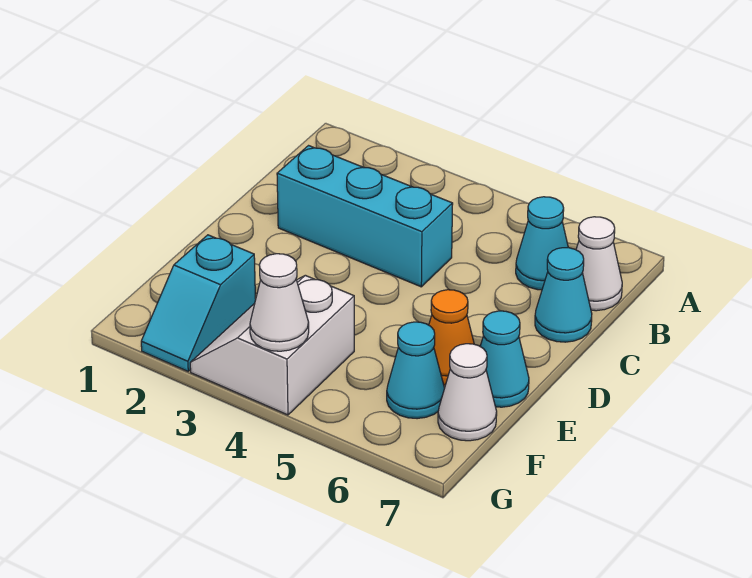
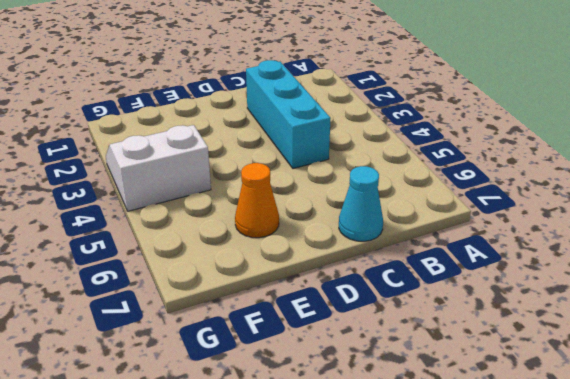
none -> cyan cone B6 level 1
none -> white cone B7 level 1

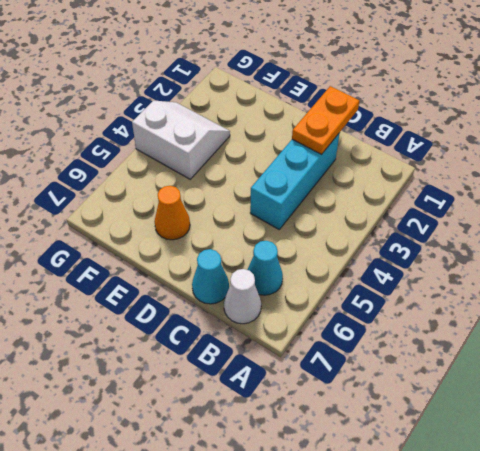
orange plate C1:C2 level 2 -> none
none -> cyan cone E7 level 1
none -> cyan slope F2:G2 level 1 top F

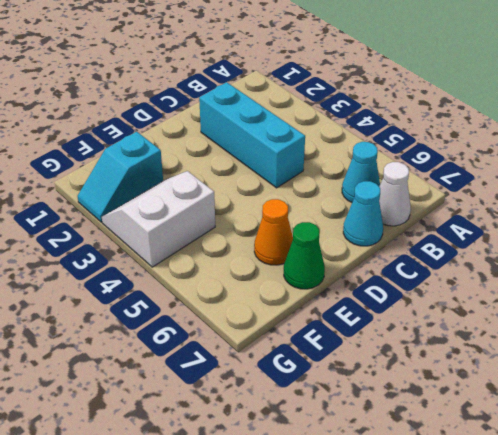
green cone E7 level 1 -> cyan cone E7 level 1
none -> cyan cone F6 level 1
none -> white cone F7 level 1

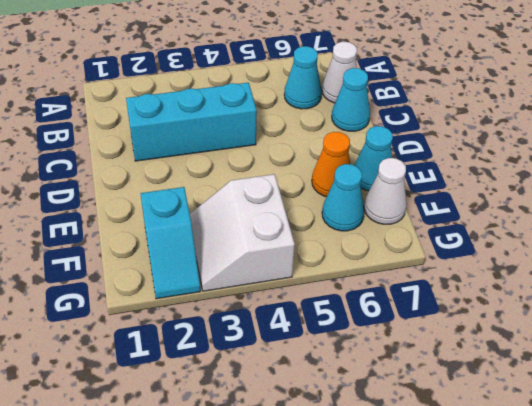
none -> white cone G4 level 2

